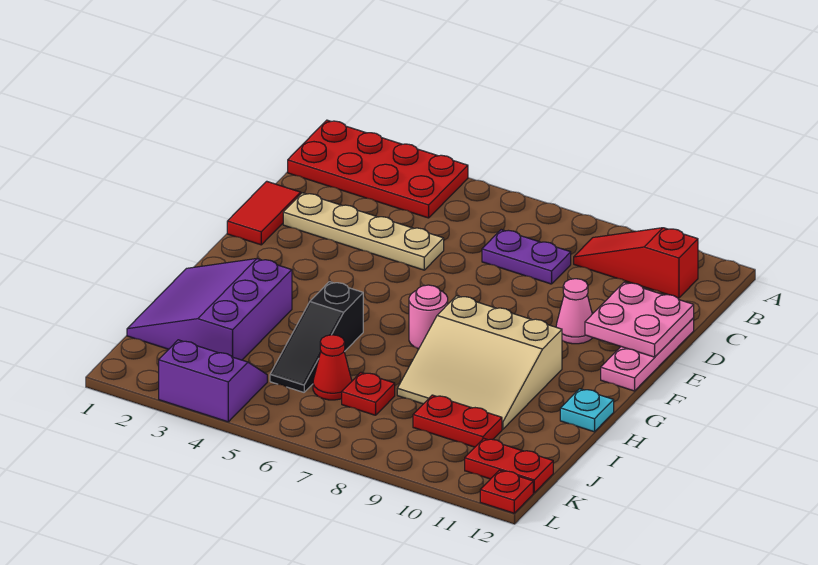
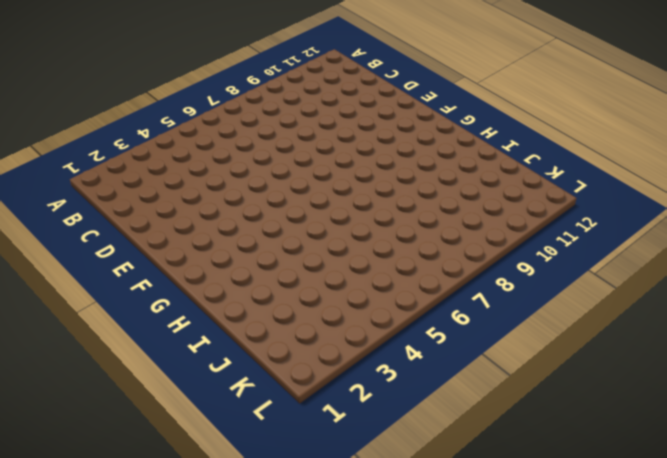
none -> red plate A1:B4 level 1
none -> red slope B9:B11 level 1 top 11
none -> purple plate C7:C8 level 1

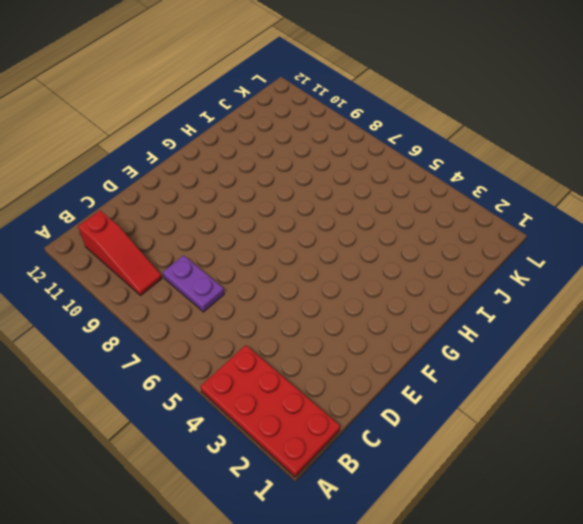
none -> red tile D1:E1 level 1
none -> tan plate D2:D5 level 1
none -> pink plate D12:F12 level 1

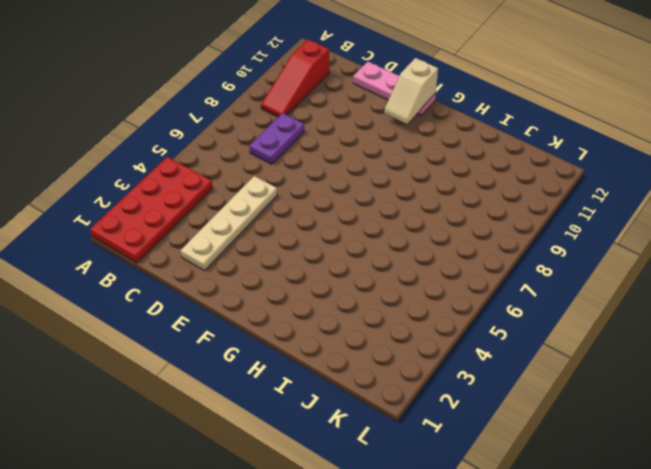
tan slope F11:F12 level 2 top 12 -> none
none -> red tile D1:E1 level 1
none -> pink cone E10 level 1
none -> pink round brick G7 level 1

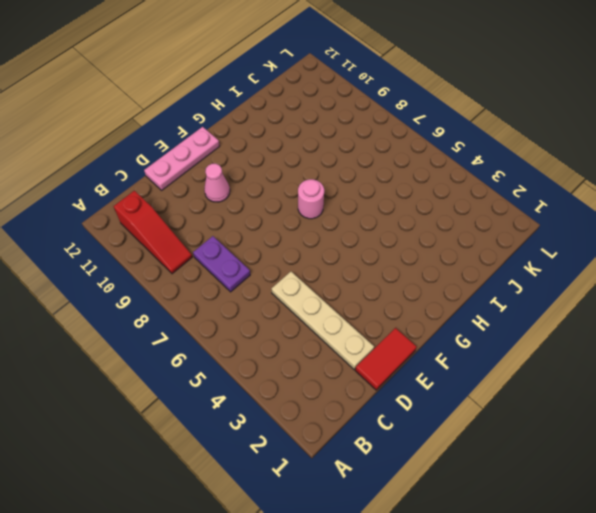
none -> red plate A1:B4 level 1
none -> tan slope G8:I10 level 1 top G
none -> purple slope H1:J3 level 1 top 3

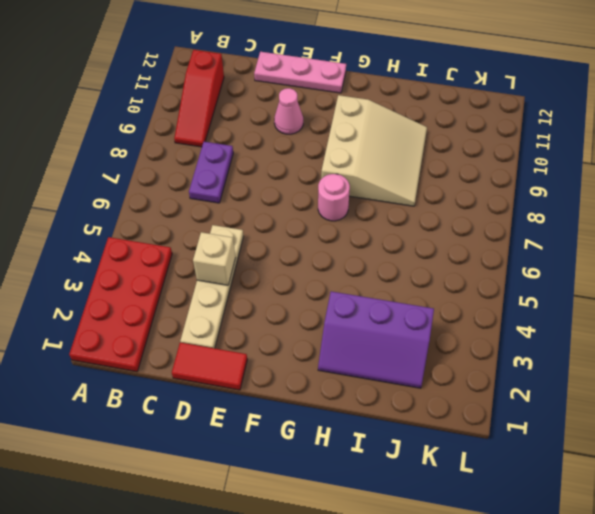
tan brick D4 level 2 -> none
purple slope H2:J3 level 1 top 3 -> purple slope H1:J3 level 1 top 3
none -> black slope H5:J5 level 1 top H
none -> cyan plate H12 level 1
none -> red cone J6 level 1

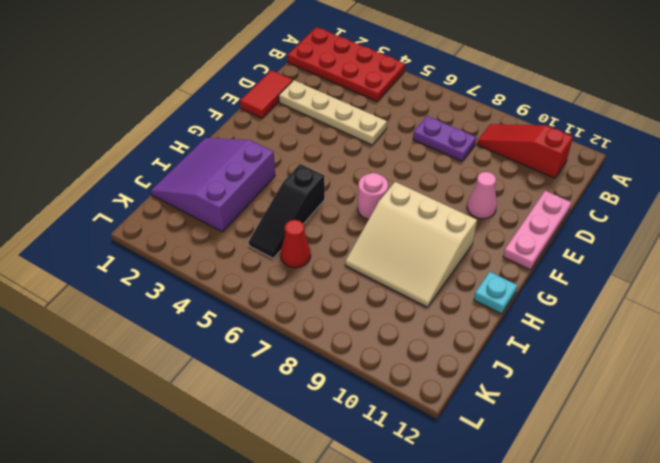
none -> red plate J7 level 1
none -> red plate J9:J10 level 1
none -> purple slope K3:L4 level 1 top L

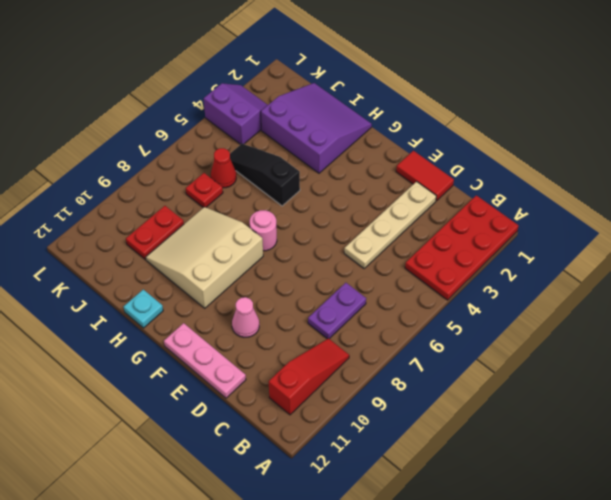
purple slope K3:L4 level 1 top 4 -> purple slope K3:L4 level 1 top L
none -> red plate K11:K12 level 1
none -> red plate L12 level 1
none -> pink plate D11:E12 level 2

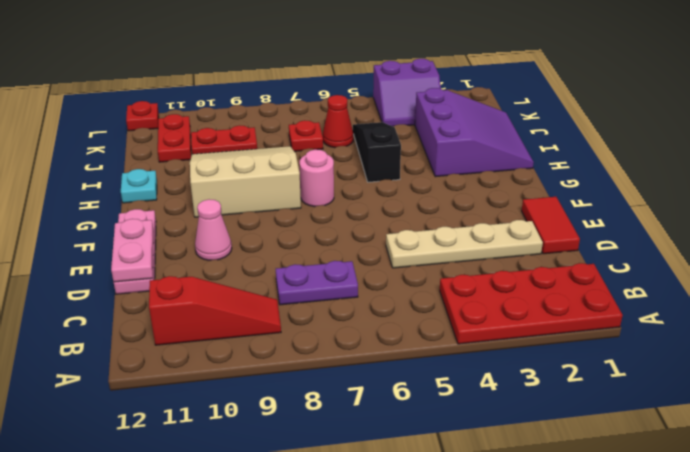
pink plate D12:E12 level 2 -> pink plate D11:E12 level 2
red plate J11:K11 level 1 -> red plate K11:K12 level 1

